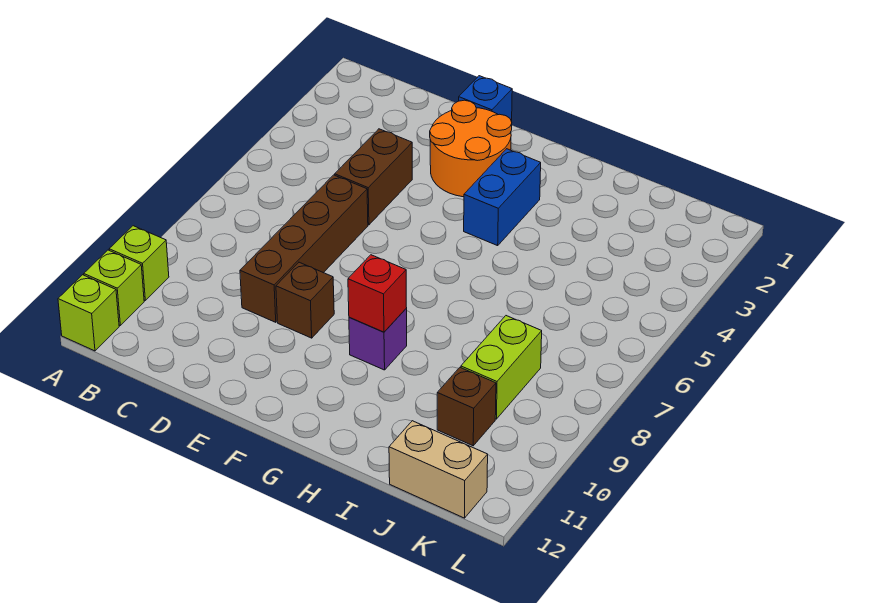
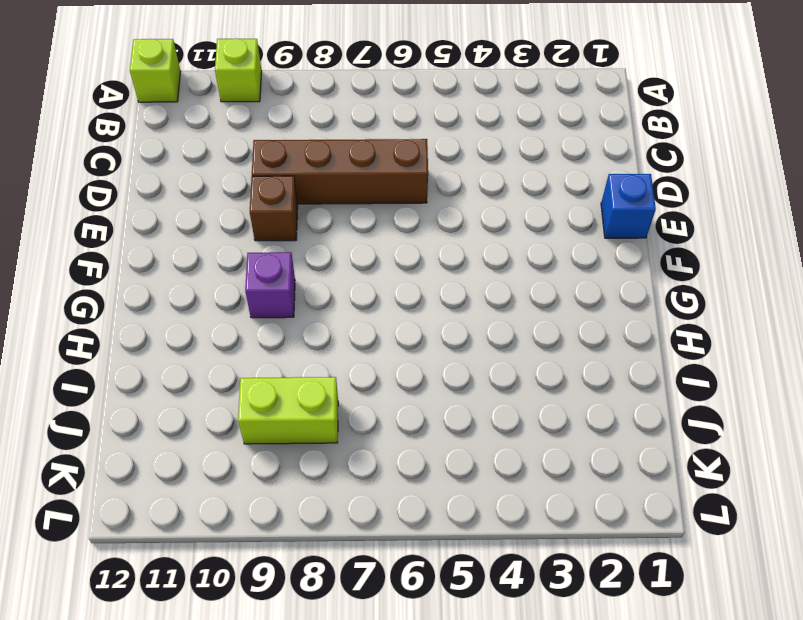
none -> lime brick A11 level 1
none -> brown brick D4:D5 level 1
none -> orange round brick E2:F3 level 1

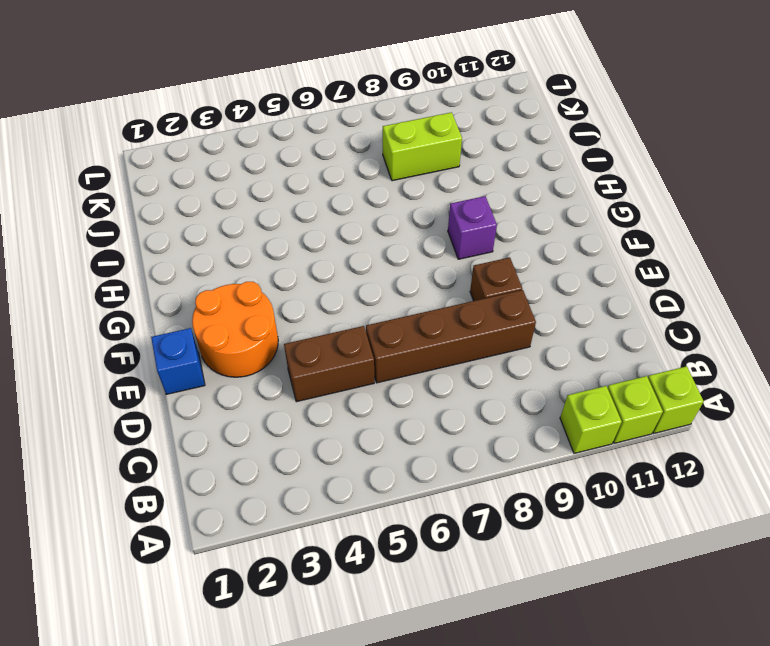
none -> blue brick G3:G4 level 1
none -> brown brick J10 level 1
none -> tan brick J12:K12 level 1

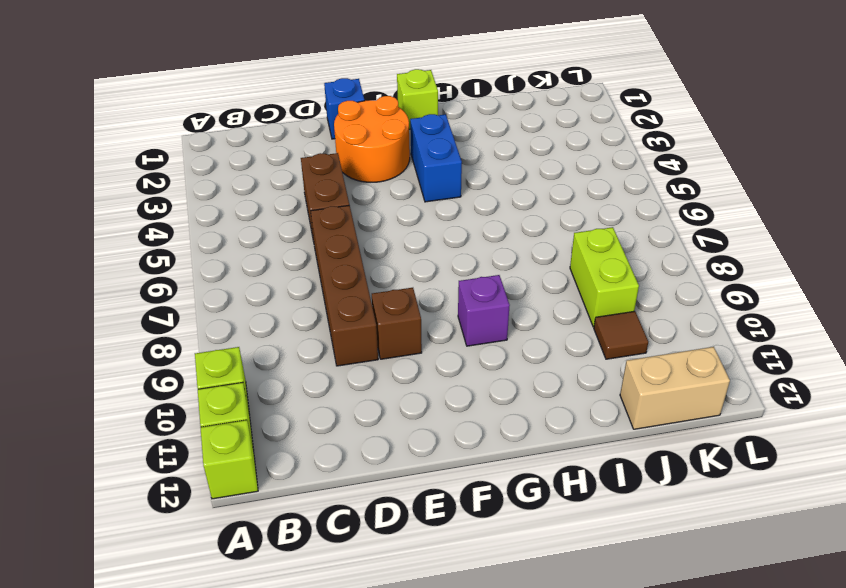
lime brick G1 level 1 -> none
brown tile J10 level 1 -> brown brick J10 level 1
none -> red brick G9 level 2

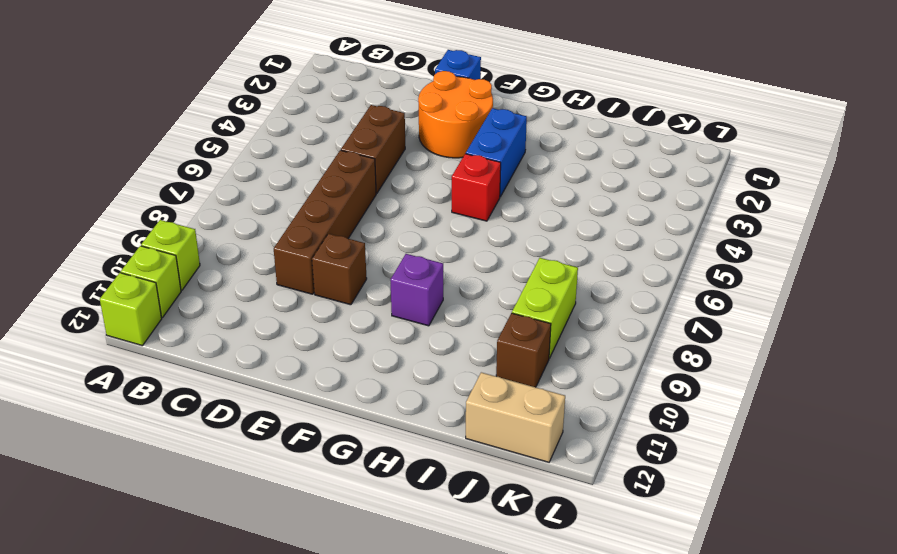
red brick G5 level 1 -> red brick G9 level 2

